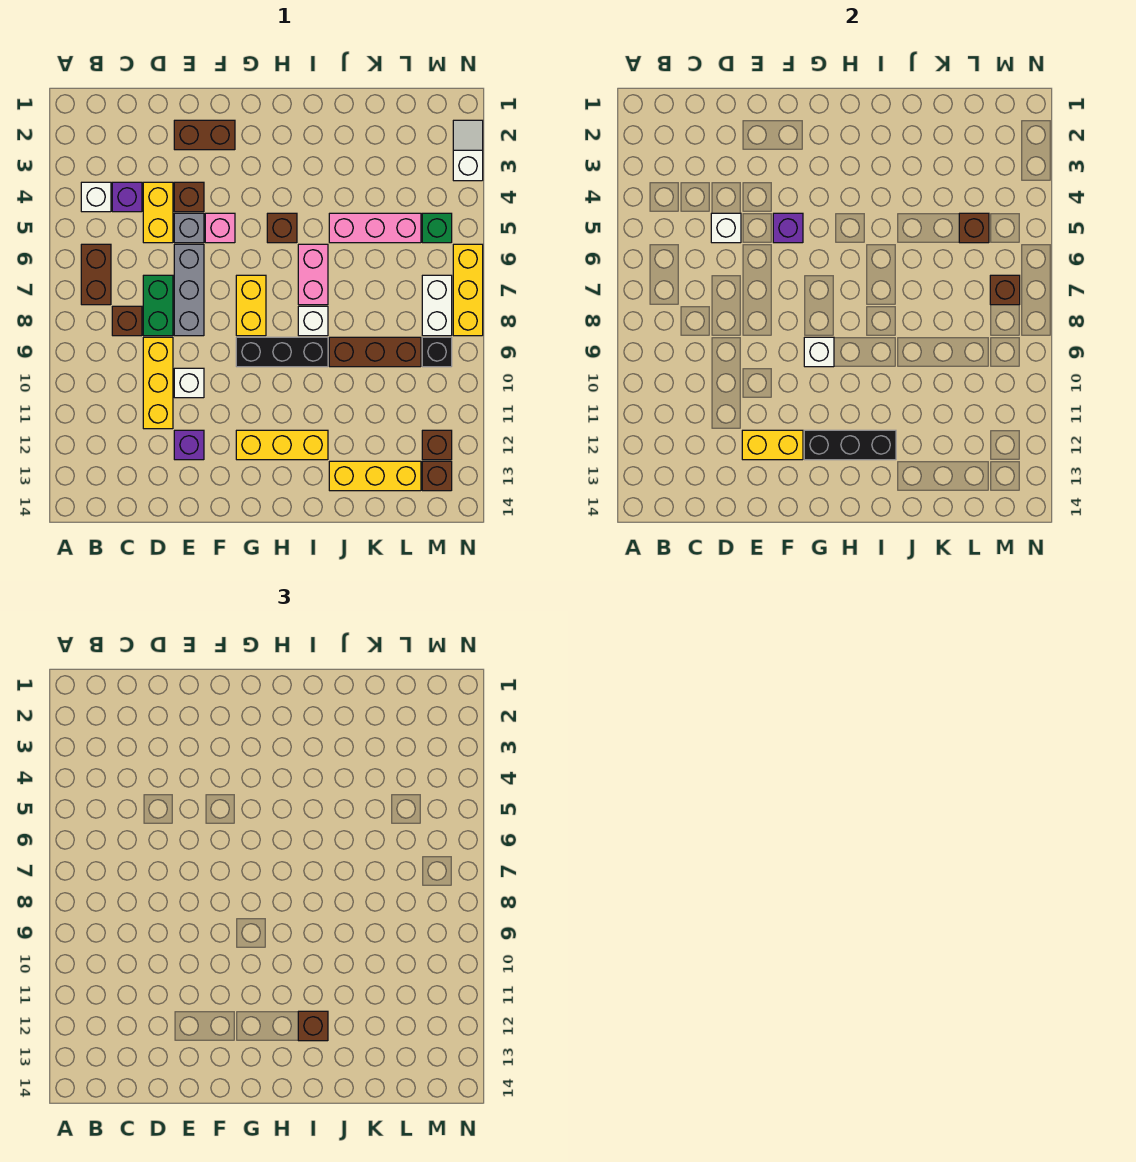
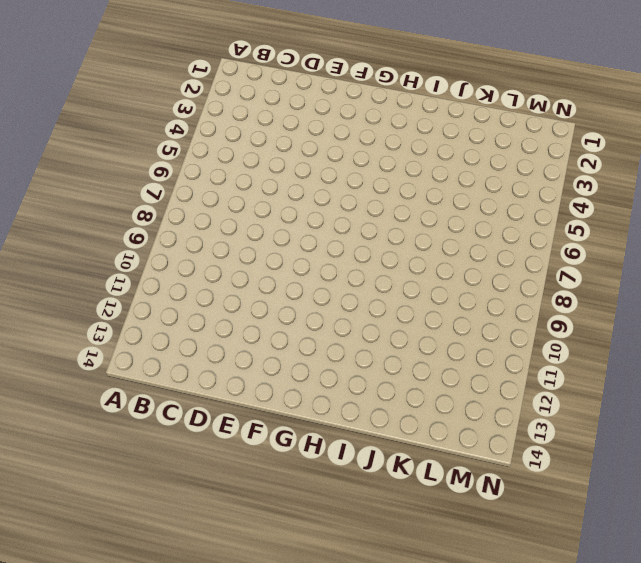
none -> white brick B4 level 1
none -> brown brick B6:B7 level 1
none -> purple brick C4 level 1
none -> brown brick C8 level 1

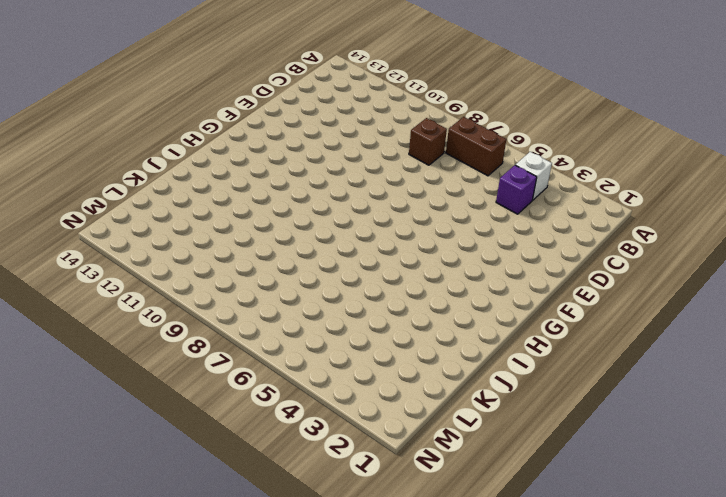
none -> yellow brick D4:D5 level 1
none -> green brick D7:D8 level 1
none -> yellow brick D9:D11 level 1
none -> brown brick E2:F2 level 1

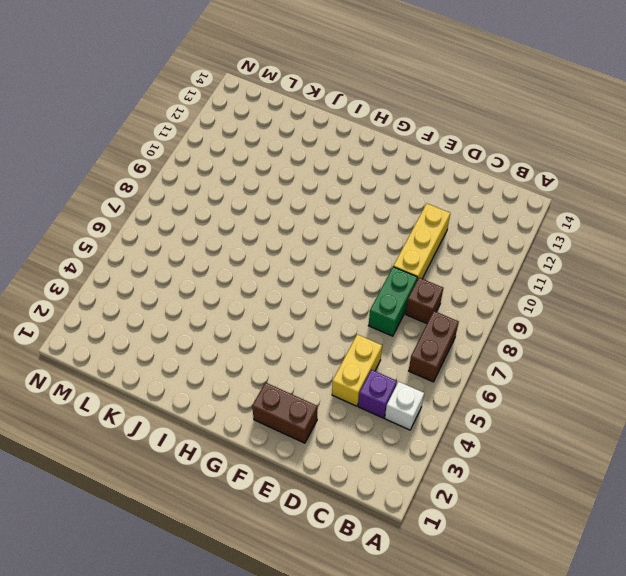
none -> brown brick E4 level 1
none -> grey brick E5 level 1
none -> grey brick E6:E8 level 1
none -> white brick E10 level 1

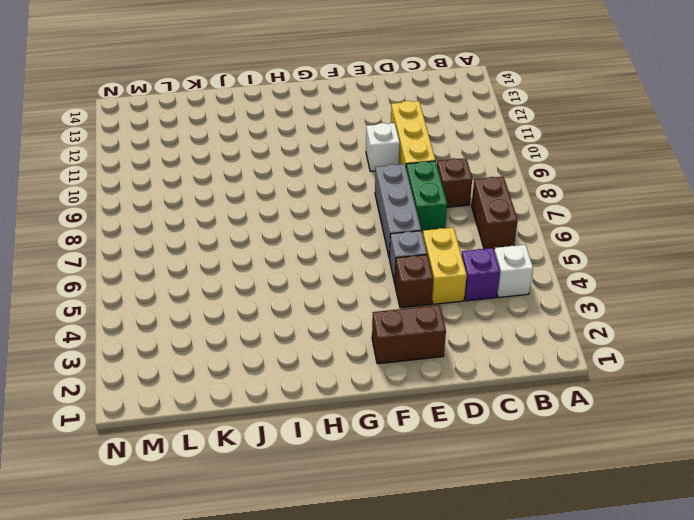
none -> purple brick E12 level 1
none -> pink brick F5 level 1
none -> yellow brick G7:G8 level 1
none -> black brick G9:I9 level 1

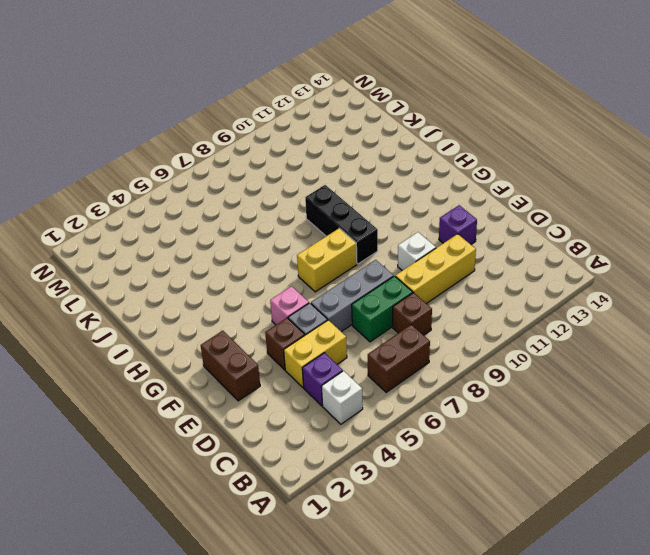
none -> yellow brick G12:I12 level 1
none -> brown brick H5 level 1
none -> pink brick I6:I7 level 1
none -> white brick I8 level 1

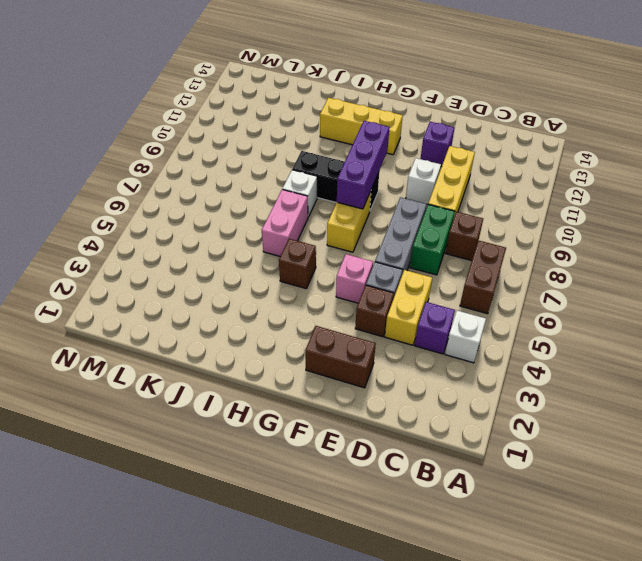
purple brick G8:G10 level 2 -> white brick G9 level 2
none -> pink brick J5:L5 level 1
none -> brown brick J9:L9 level 1
none -> yellow brick J13:L13 level 1
none -> green brick M5 level 1

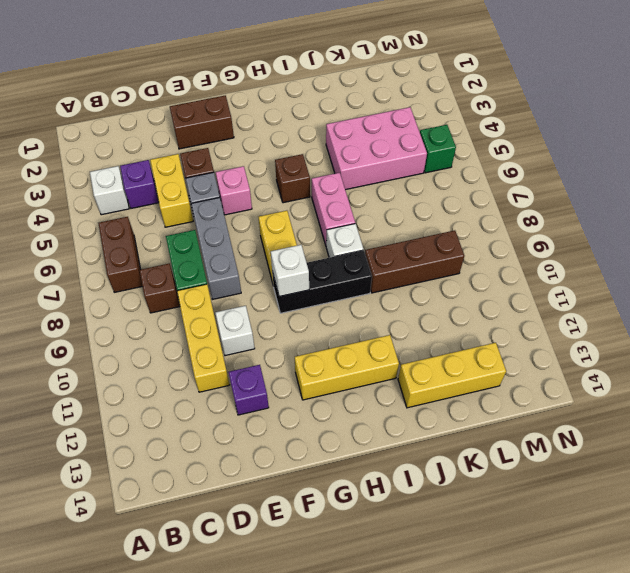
pink brick J4:L5 level 1 -> pink brick J5:L5 level 1
none -> white brick M7:M8 level 1
none -> black brick M9 level 1
none -> brown brick M12 level 1
none -> brown brick M13 level 1

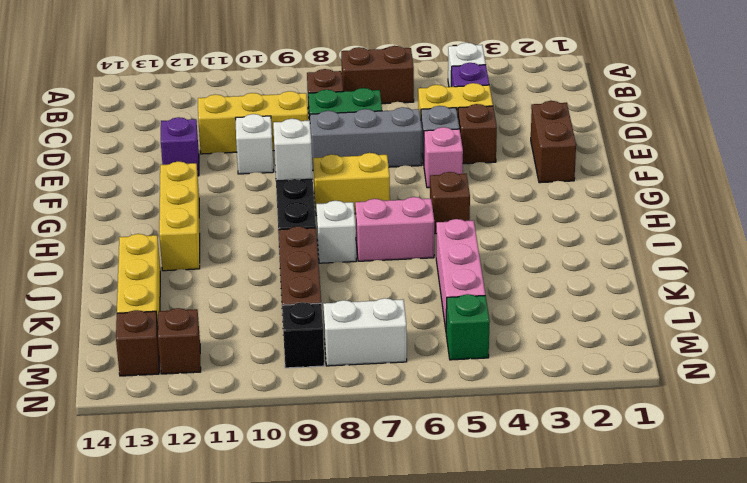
none -> white slope N2:N3 level 1 top 3
none -> yellow brick N6:N8 level 1
none -> white brick D5 level 2
none -> yellow brick E12:F12 level 2

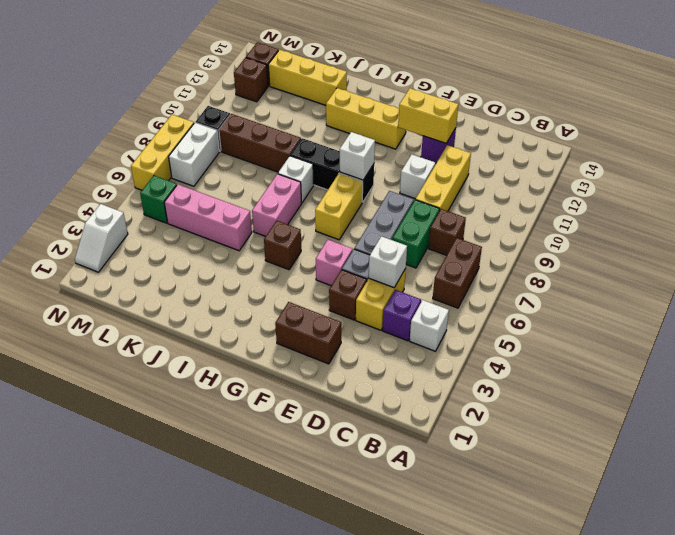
none -> purple brick F5 level 2
none -> black brick G12:I12 level 2
none -> brown brick L5 level 2
none -> brown brick M7 level 2

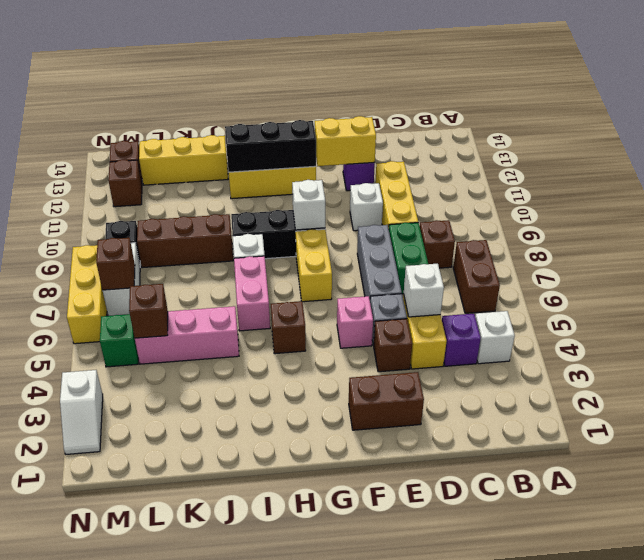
none -> purple brick F5 level 2
none -> brown brick I12 level 3

